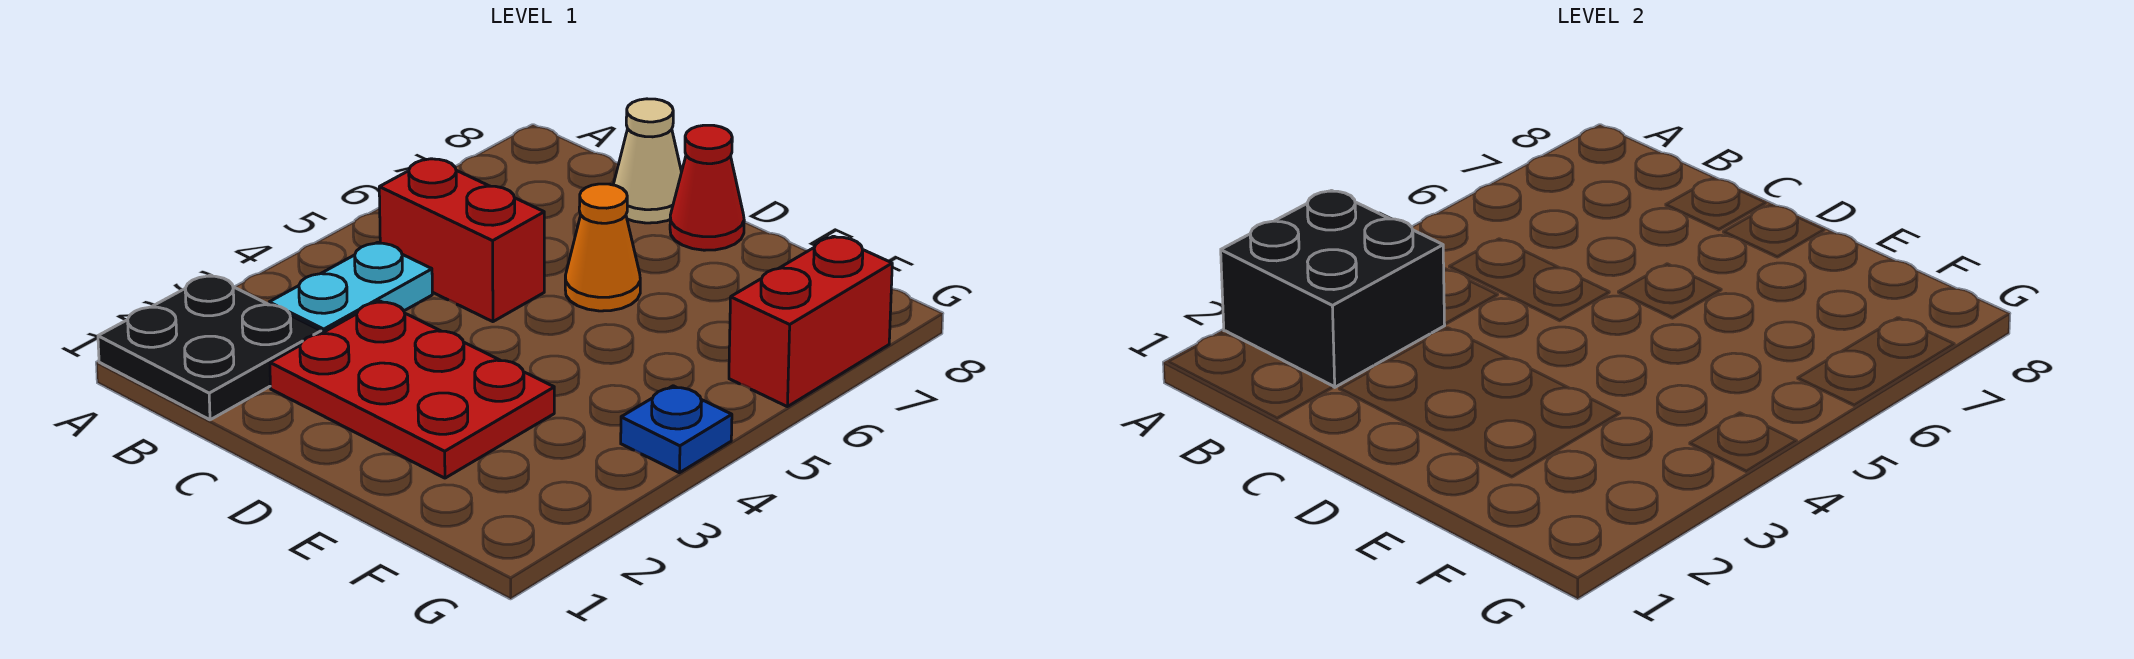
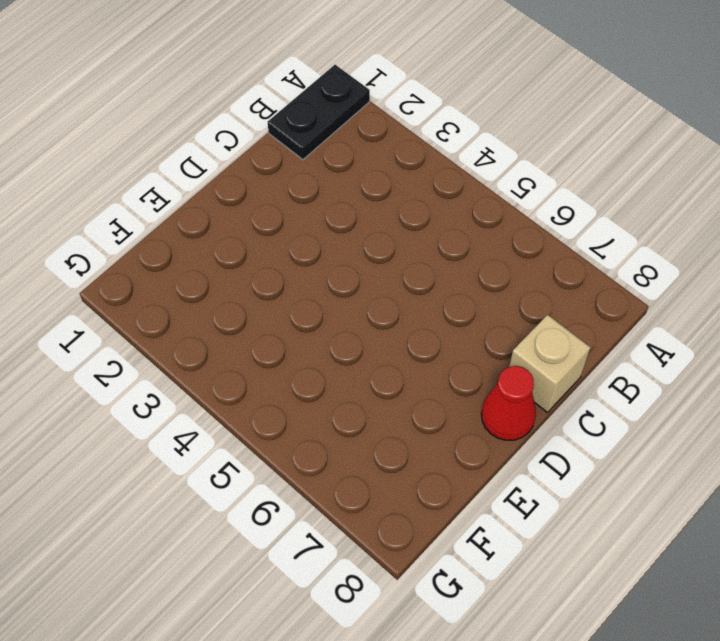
black plate A1:B1 level 1 -> black plate A1:B2 level 1
tan brick C8 level 1 -> tan cone C8 level 1
none -> cyan plate B3:B4 level 1
none -> red brick B5:C5 level 1

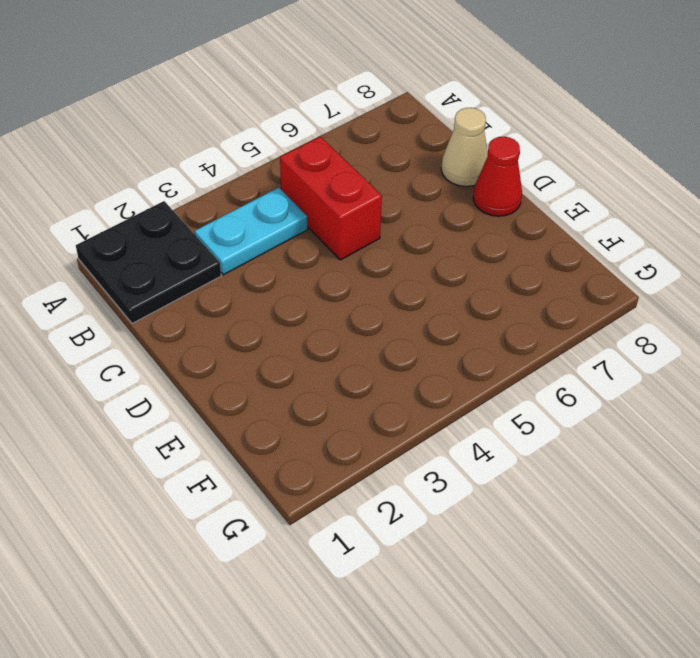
none -> red plate C2:E3 level 1
none -> orange cone D6 level 1

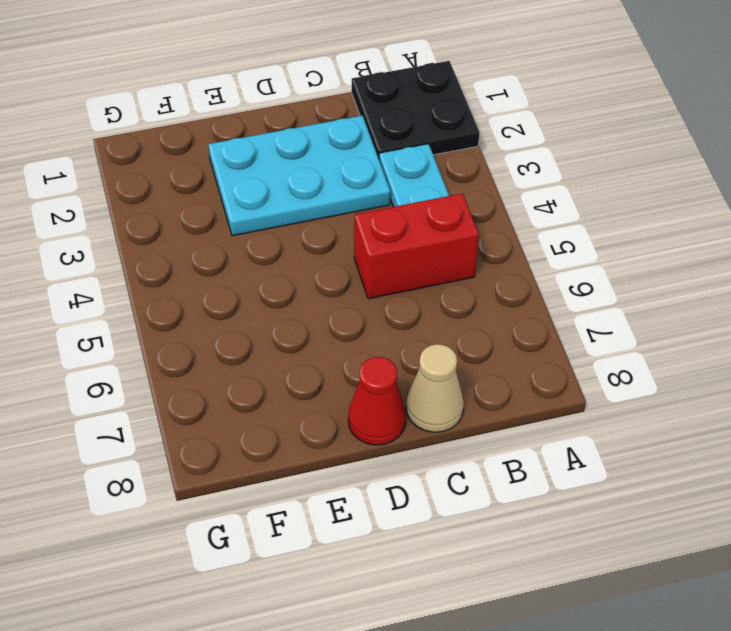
cyan plate C2:E3 level 1 -> red plate C2:E3 level 1
none -> orange cone D6 level 1
none -> blue plate G4 level 1

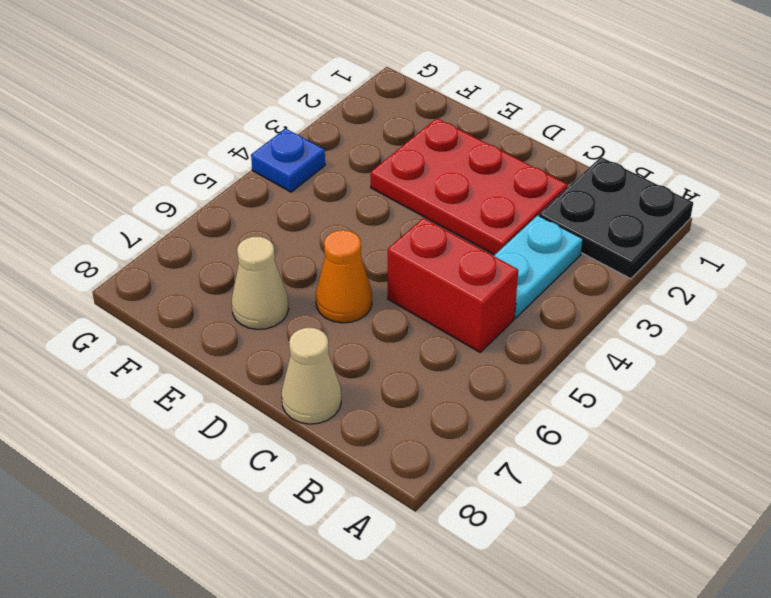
tan cone E7 level 1 -> none
none -> red cone D8 level 1
none -> red brick G6:G7 level 1

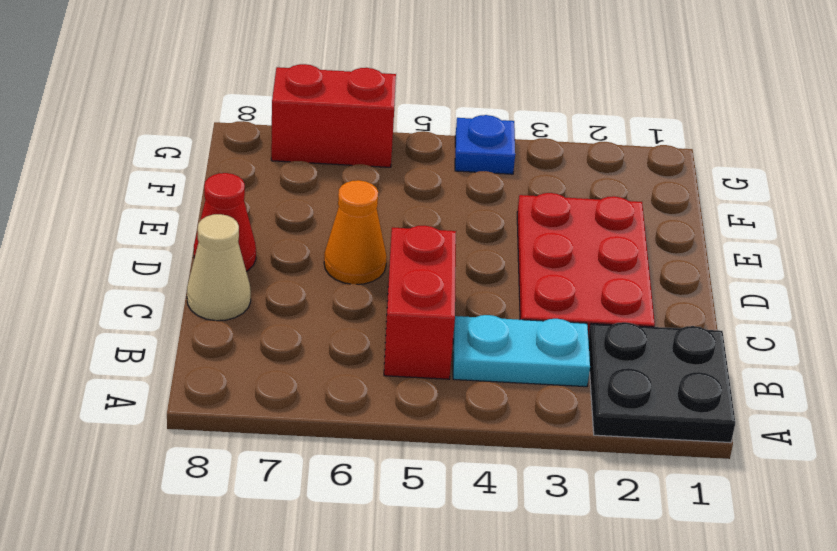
none -> black brick A2:B3 level 2

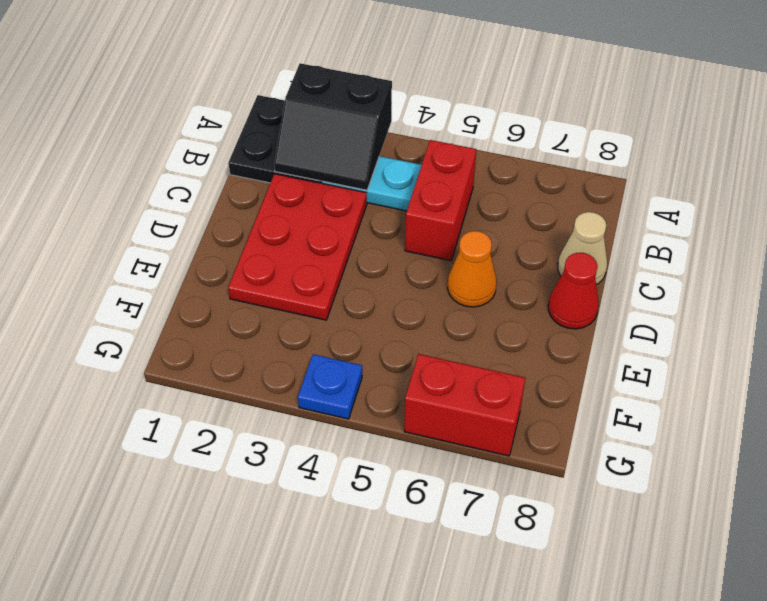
black slope A2:B3 level 2 top A -> black brick A2:B3 level 2

